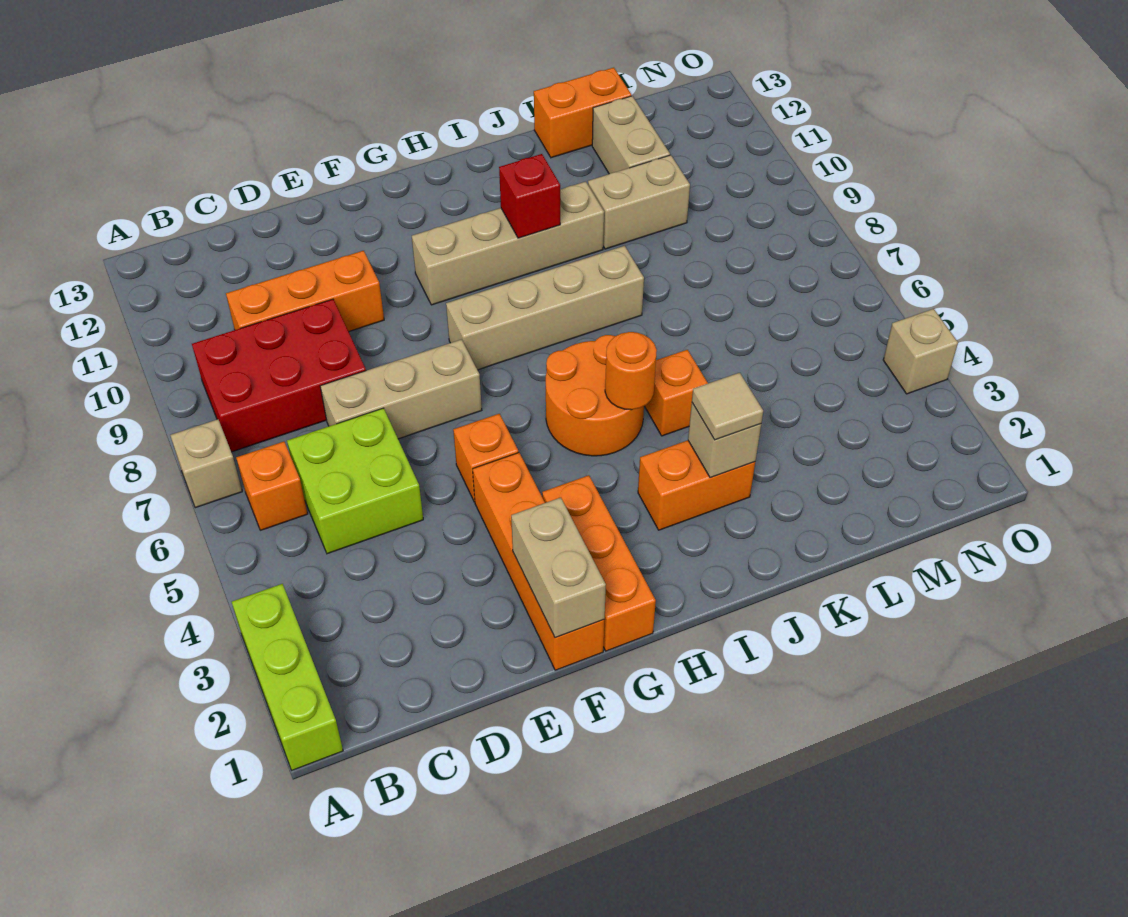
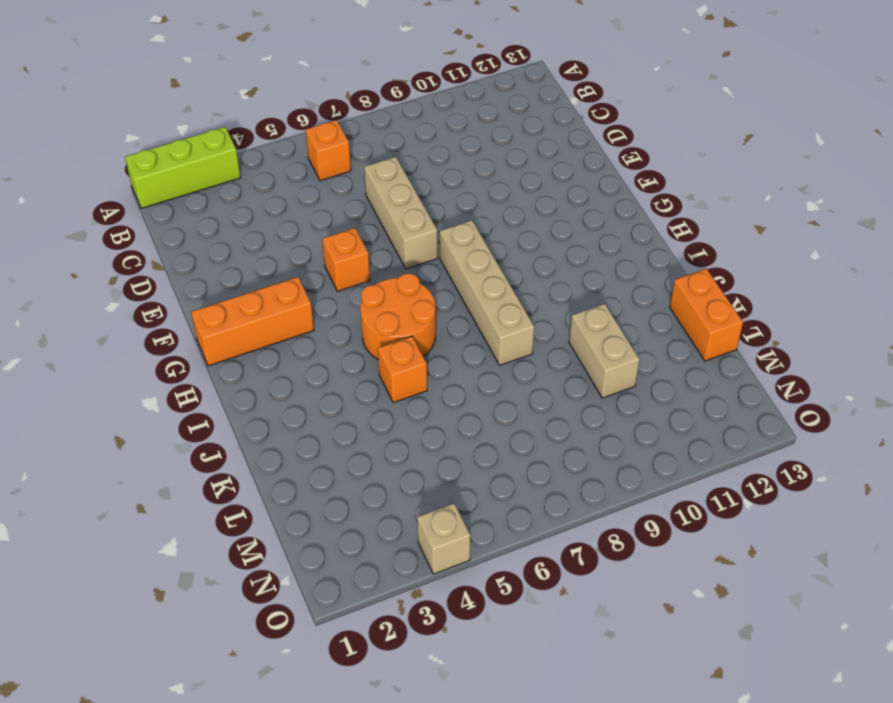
none -> tan brick A7 level 1
none -> red brick B8:D9 level 1
none -> lime brick C5:D6 level 1

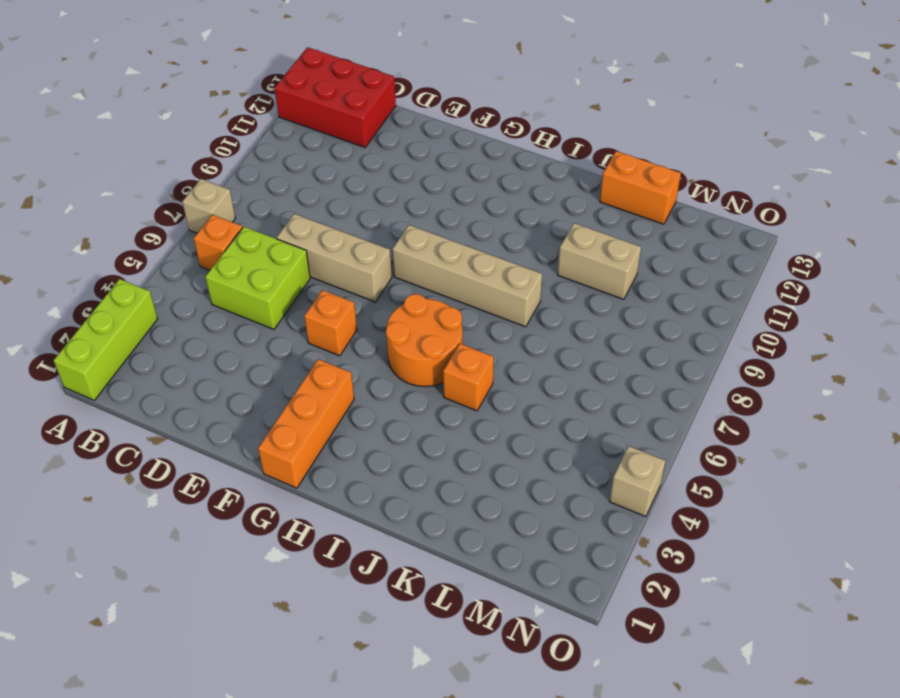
red brick A12:C13 level 1 -> red brick B8:D9 level 1
none -> orange brick C10:E10 level 1
none -> orange brick F1:F4 level 1
none -> tan brick G10:J10 level 1

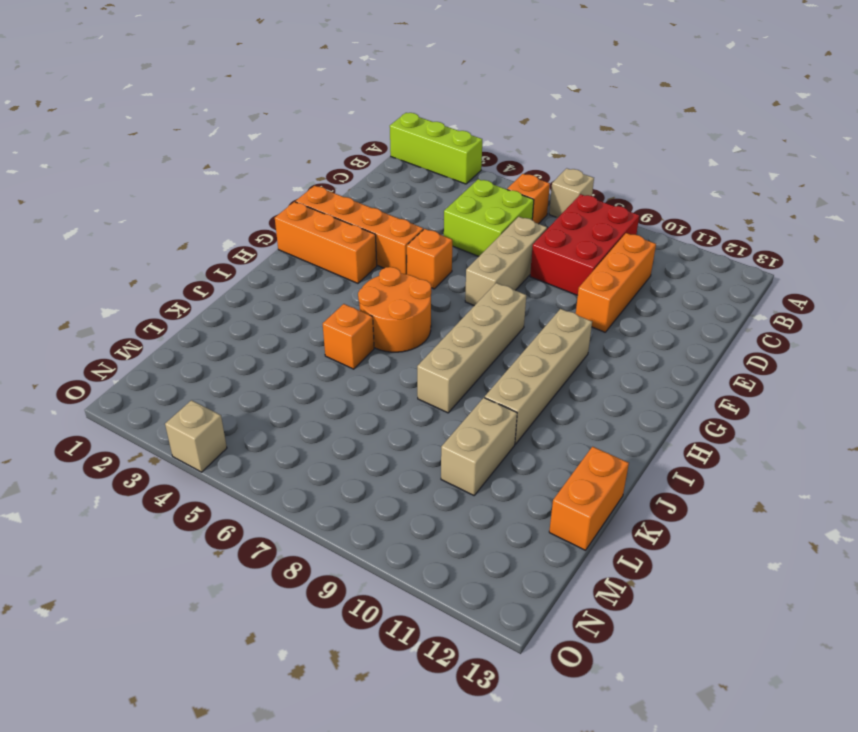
none -> orange brick I3:J3 level 1
none -> tan brick L11:L12 level 1
none -> tan brick F1:F2 level 2

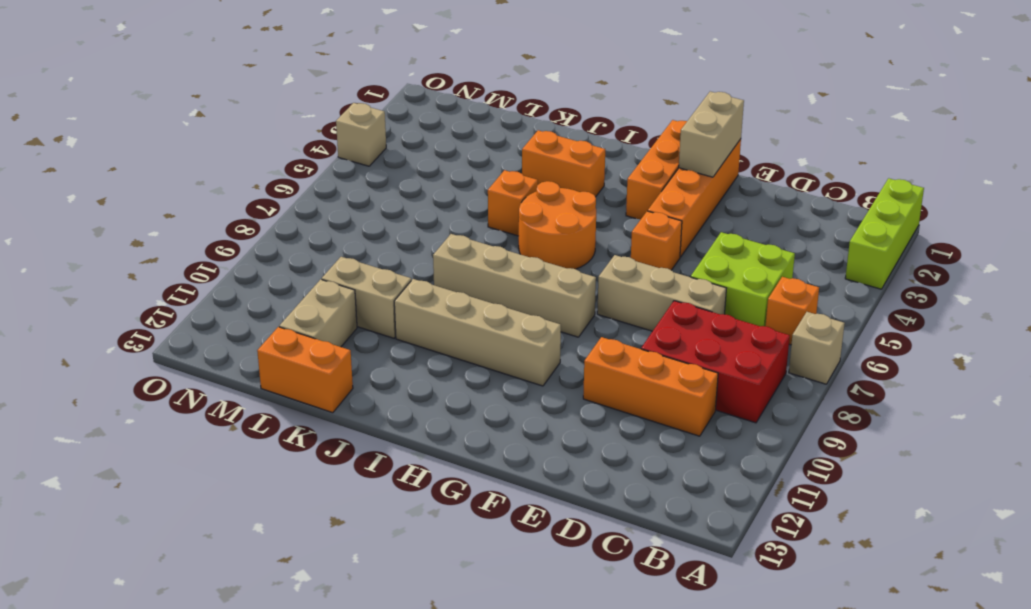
none -> orange round brick I5 level 2
none -> red brick I10 level 2
none -> tan brick J3 level 2

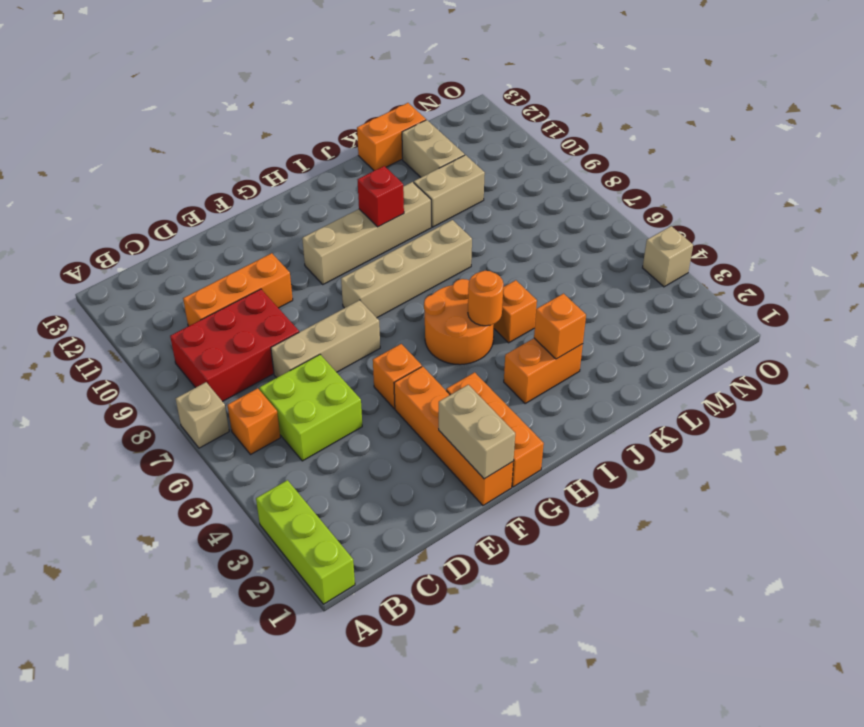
orange brick J3 level 2 -> tan brick J3 level 2
none -> tan tile J3 level 3

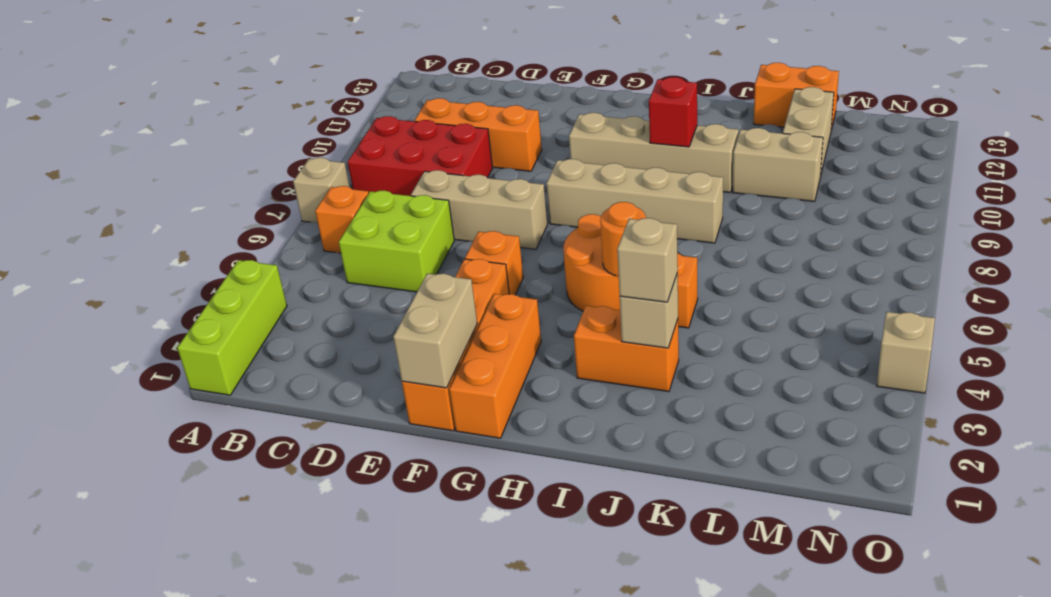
tan brick J3 level 3 -> tan tile J3 level 3

